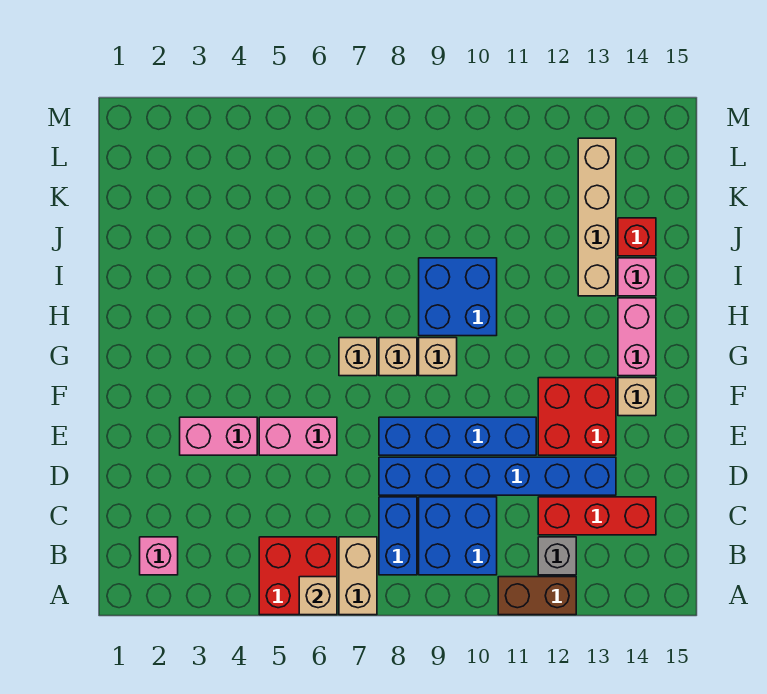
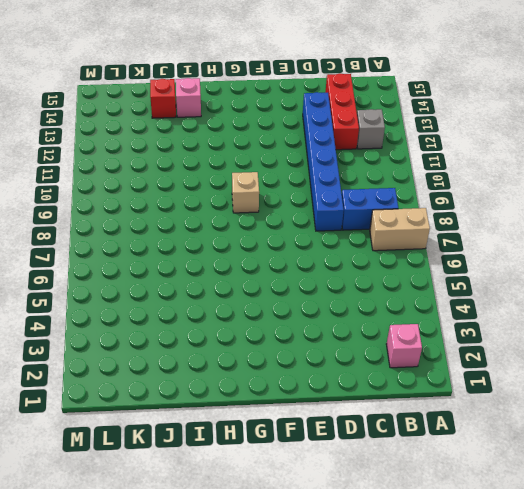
none -> red brick A5:B6 level 1
none -> brown brick A11:A12 level 1
none -> blue brick B9:C10 level 1

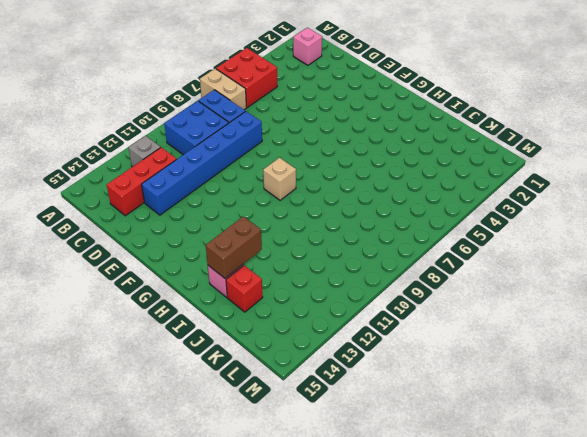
brown brick I13:I14 level 2 -> brown brick A11:A12 level 1
none -> pink brick E3:E4 level 1
none -> pink brick E5:E6 level 1
none -> blue brick E8:E11 level 1

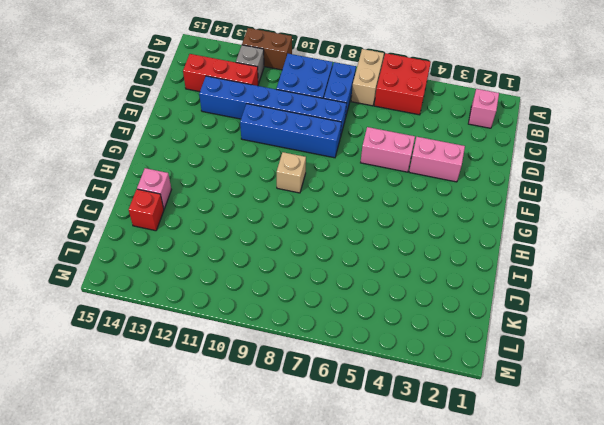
none -> red brick E12:F13 level 1
none -> tan brick F14 level 1
none -> tan brick G7 level 1

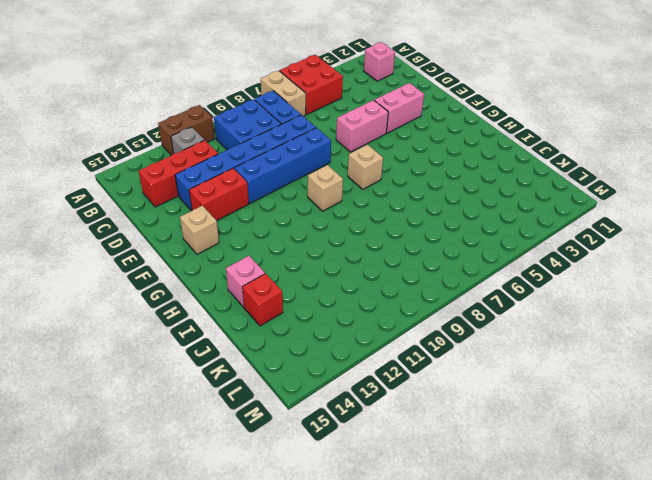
red brick E12:E13 level 1 -> red brick E12:F13 level 1
none -> tan brick G8 level 1
none -> pink brick G14:H14 level 1
none -> blue brick H9:I10 level 1

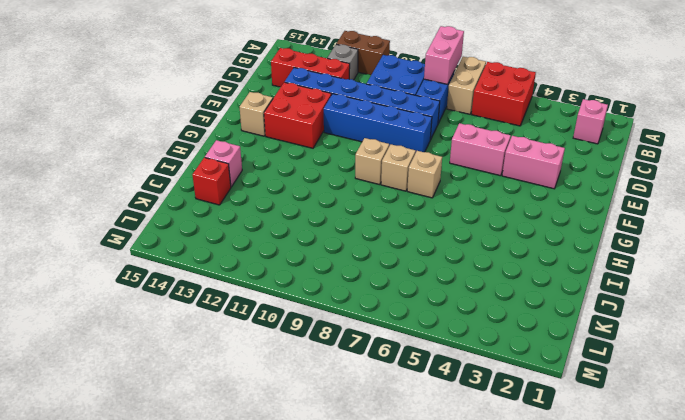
pink brick A8:B8 level 2 -> pink brick G14:H14 level 1
none -> blue brick H9:I10 level 1
none -> tan brick I13:L13 level 1
none -> tan brick A6 level 2

